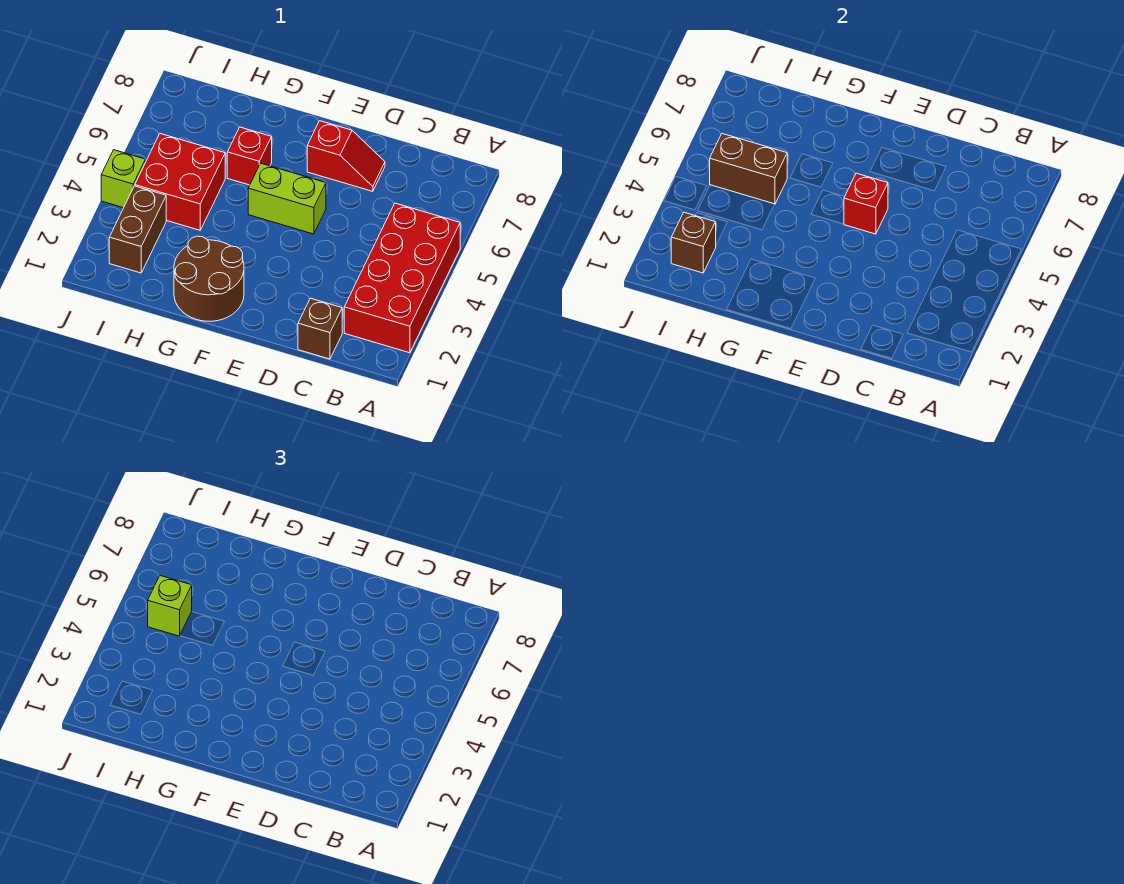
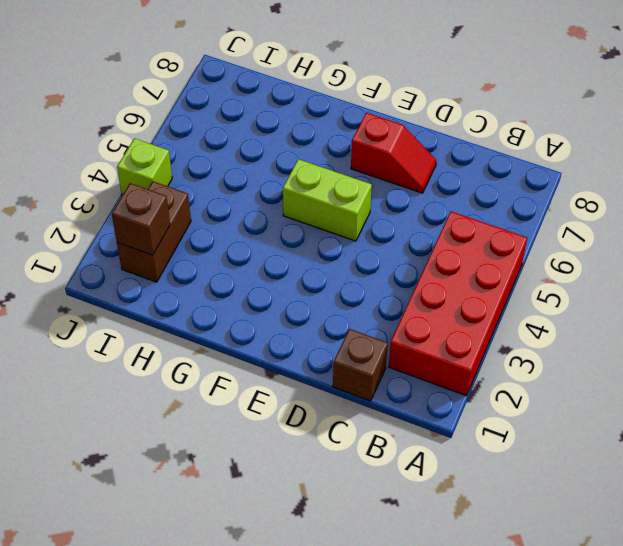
none -> brown round brick F1:G2 level 1
none -> red brick G6 level 1
none -> red brick H4:I5 level 1

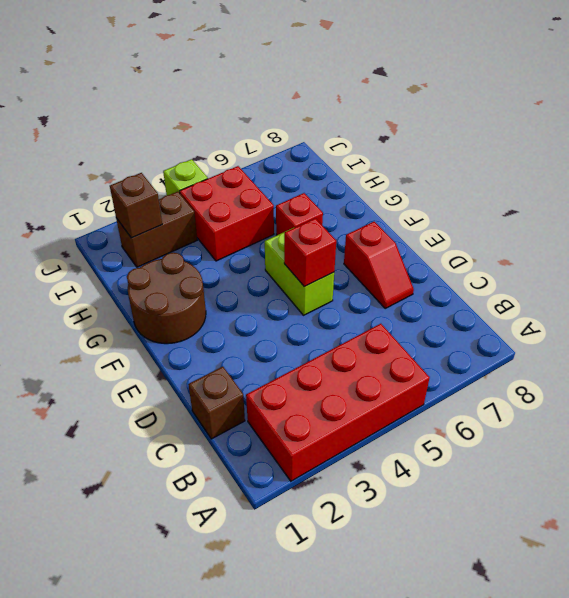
none -> brown brick H5:I5 level 2
none -> lime brick I5 level 3

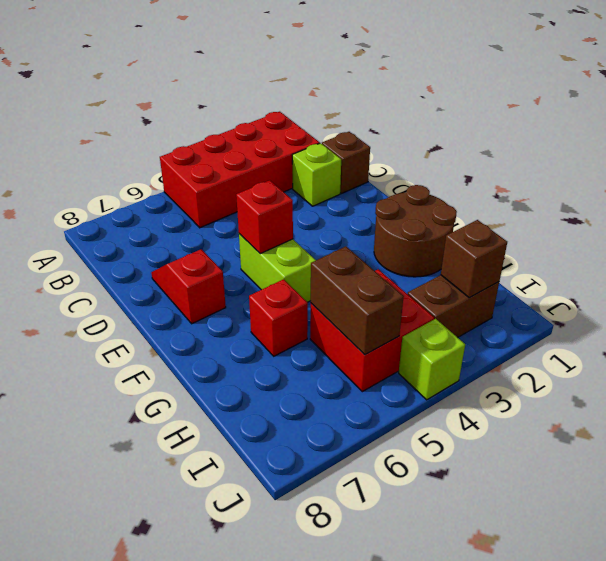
lime brick C2 level 1 -> lime brick I5 level 3

